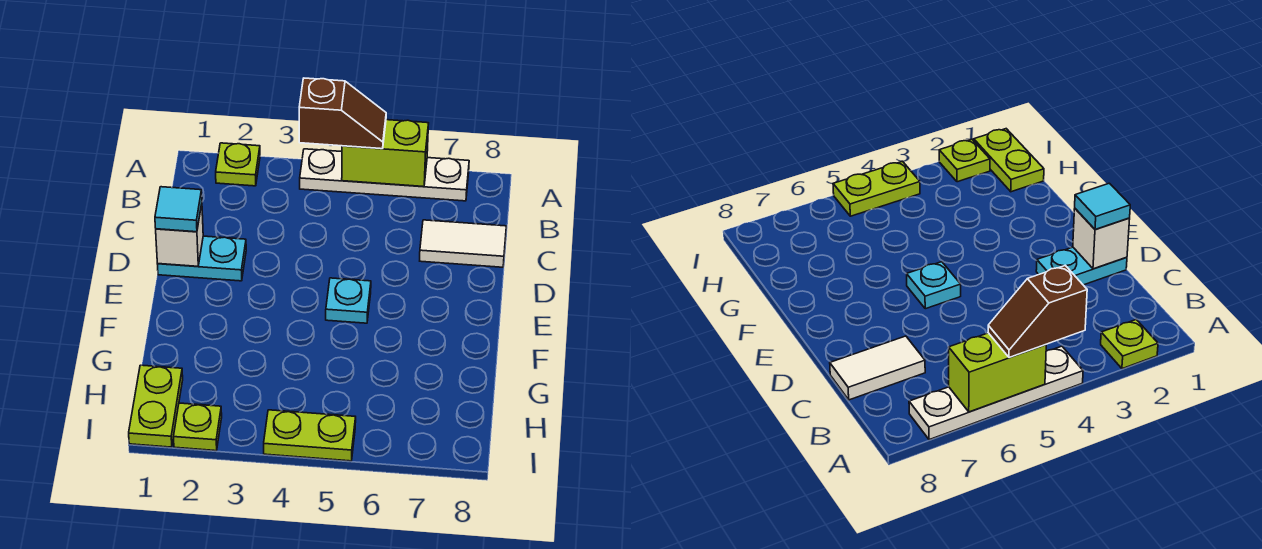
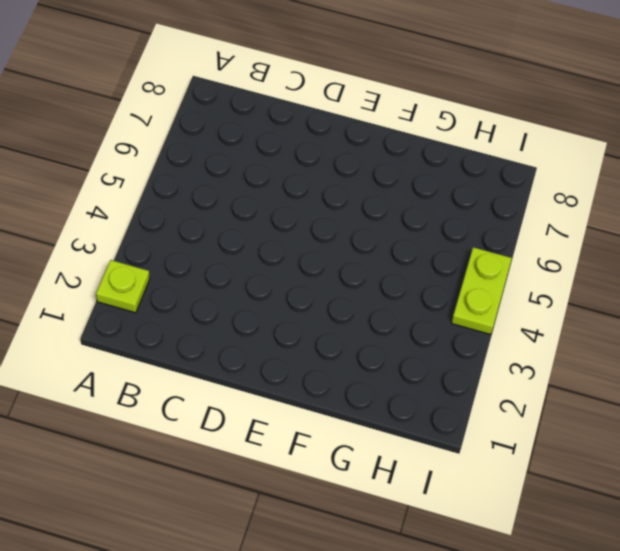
none -> white plate A4:A7 level 1
none -> white tile C7:C8 level 1
none -> cyan plate D1:D2 level 1

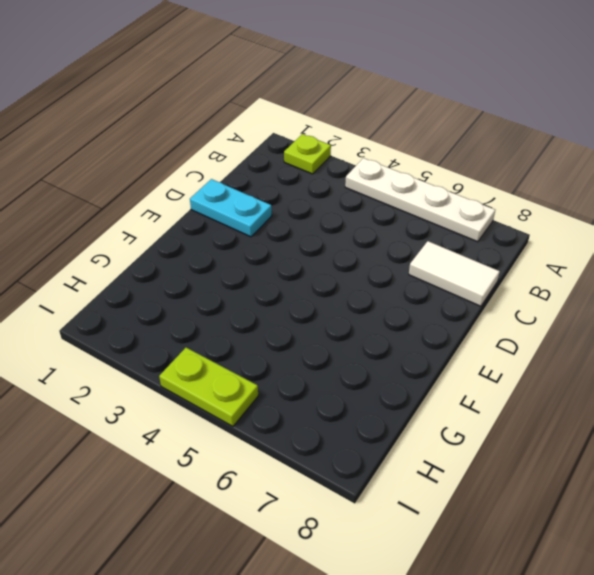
none -> cyan plate E5 level 1
none -> lime plate H1:I1 level 1
none -> lime plate I2 level 1

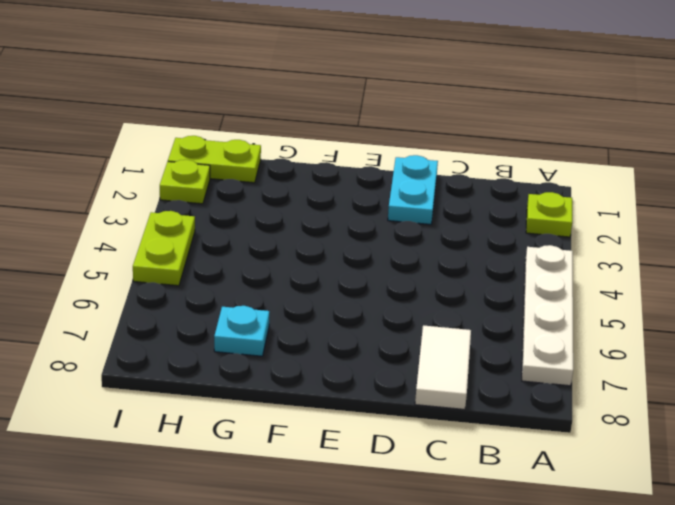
cyan plate G7 level 1 -> cyan plate E5 level 1
none -> lime brick A5:A6 level 2
none -> white brick D1 level 2
none -> brown slope A4:A5 level 3 top 4

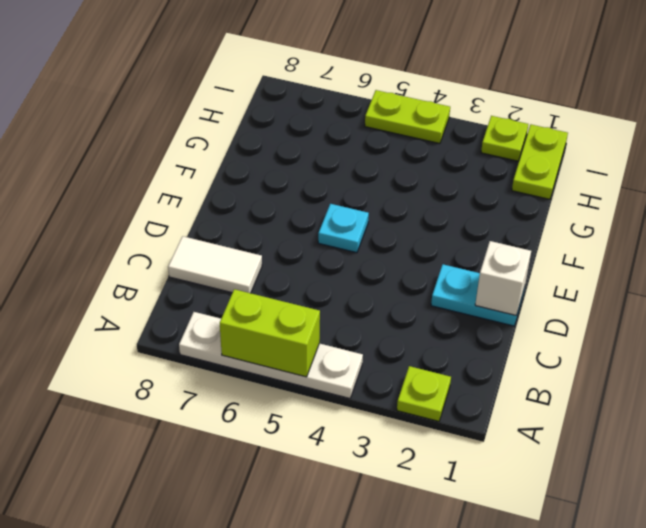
none -> brown slope A4:A5 level 3 top 4
none -> cyan tile D1 level 3

